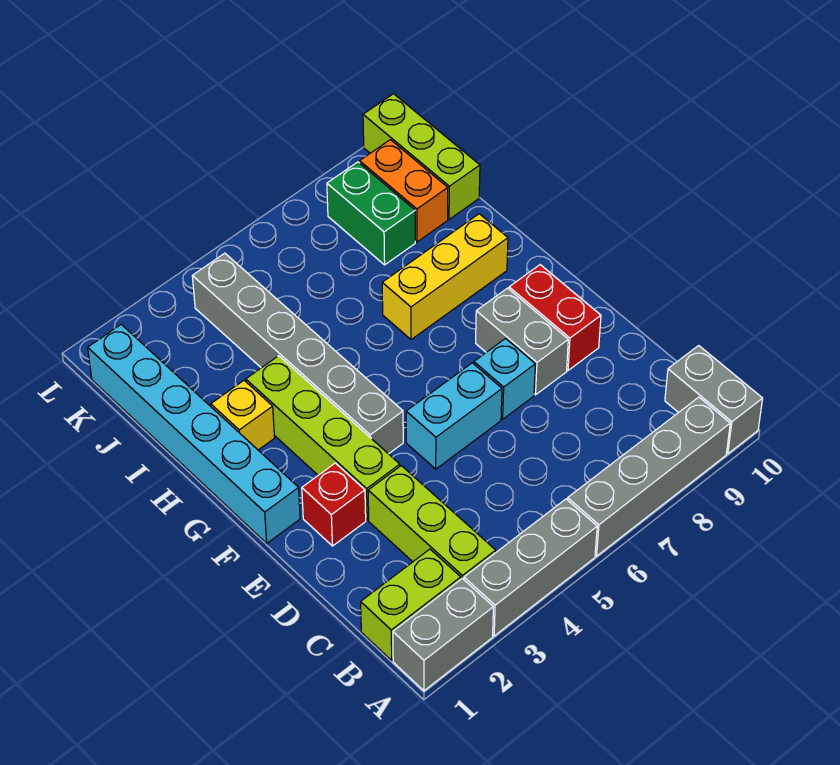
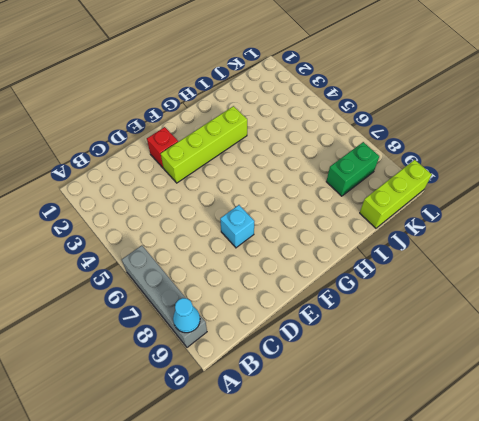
cyan cone A9 level 2 -> none
none -> grey brick A1:A2 level 1
none -> grey brick A3:A5 level 1
none -> grey brick A10:B10 level 1

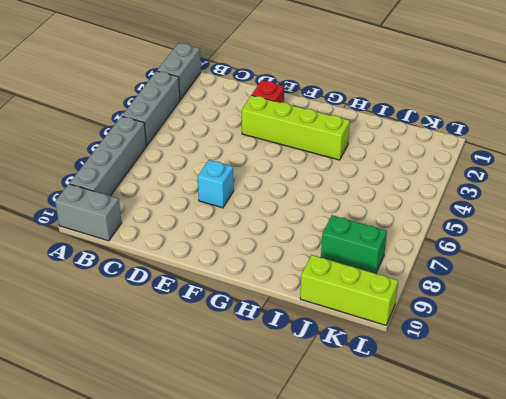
none -> lime brick B1:B2 level 1
none -> lime brick B3:D3 level 1
none -> cyan brick E5:E6 level 1

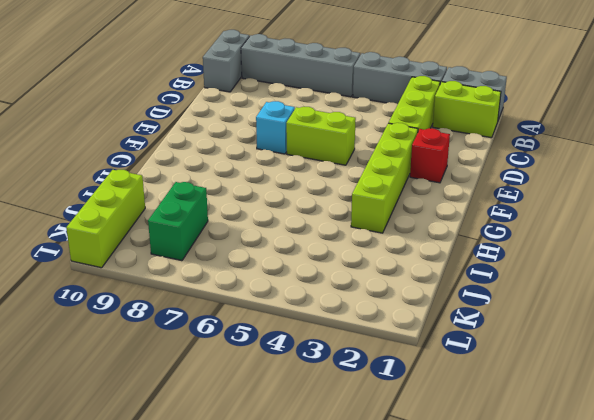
lime brick E5:E6 level 1 -> cyan brick E5:E6 level 1
none -> grey brick E8:F8 level 1
none -> red brick E9:F9 level 1
none -> cyan brick F1:K1 level 1

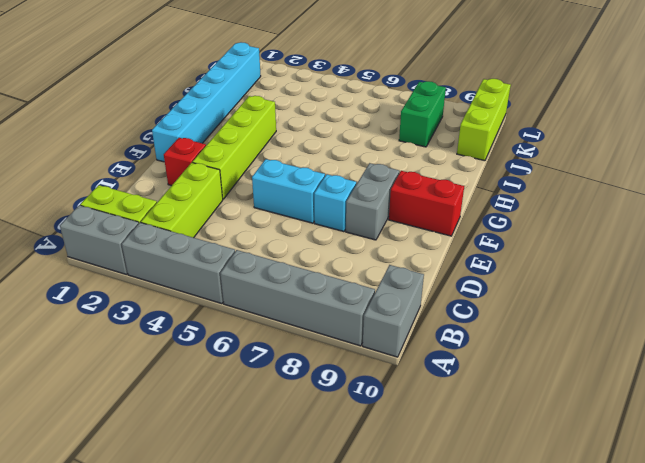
red brick F9:F10 level 1 -> red brick E9:F9 level 1
none -> grey brick F4:K4 level 1
none -> yellow brick H2 level 1
none -> yellow brick H7:H9 level 1

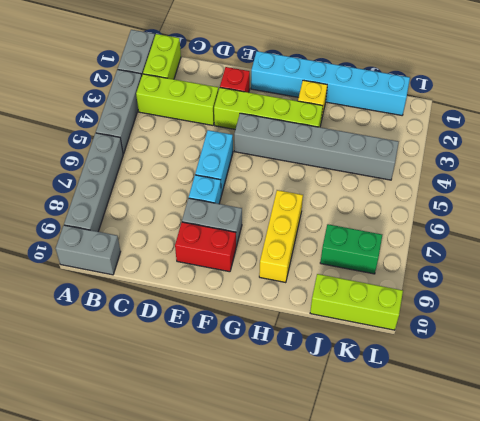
none -> orange brick J9:K9 level 1

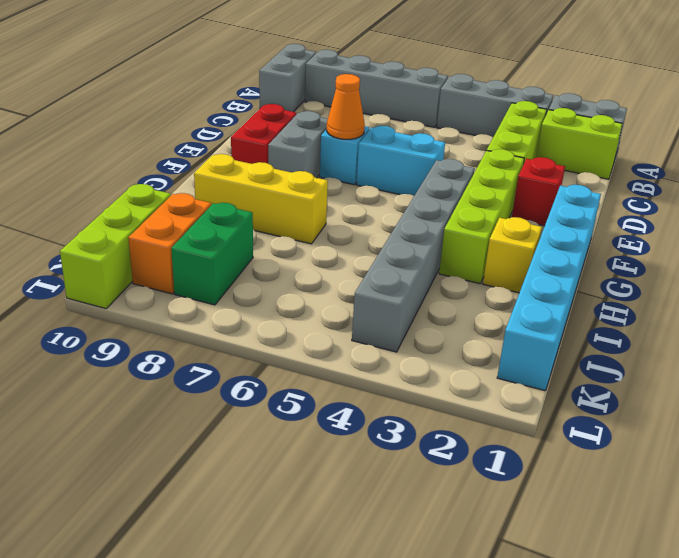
orange cone E7 level 2 -> none

